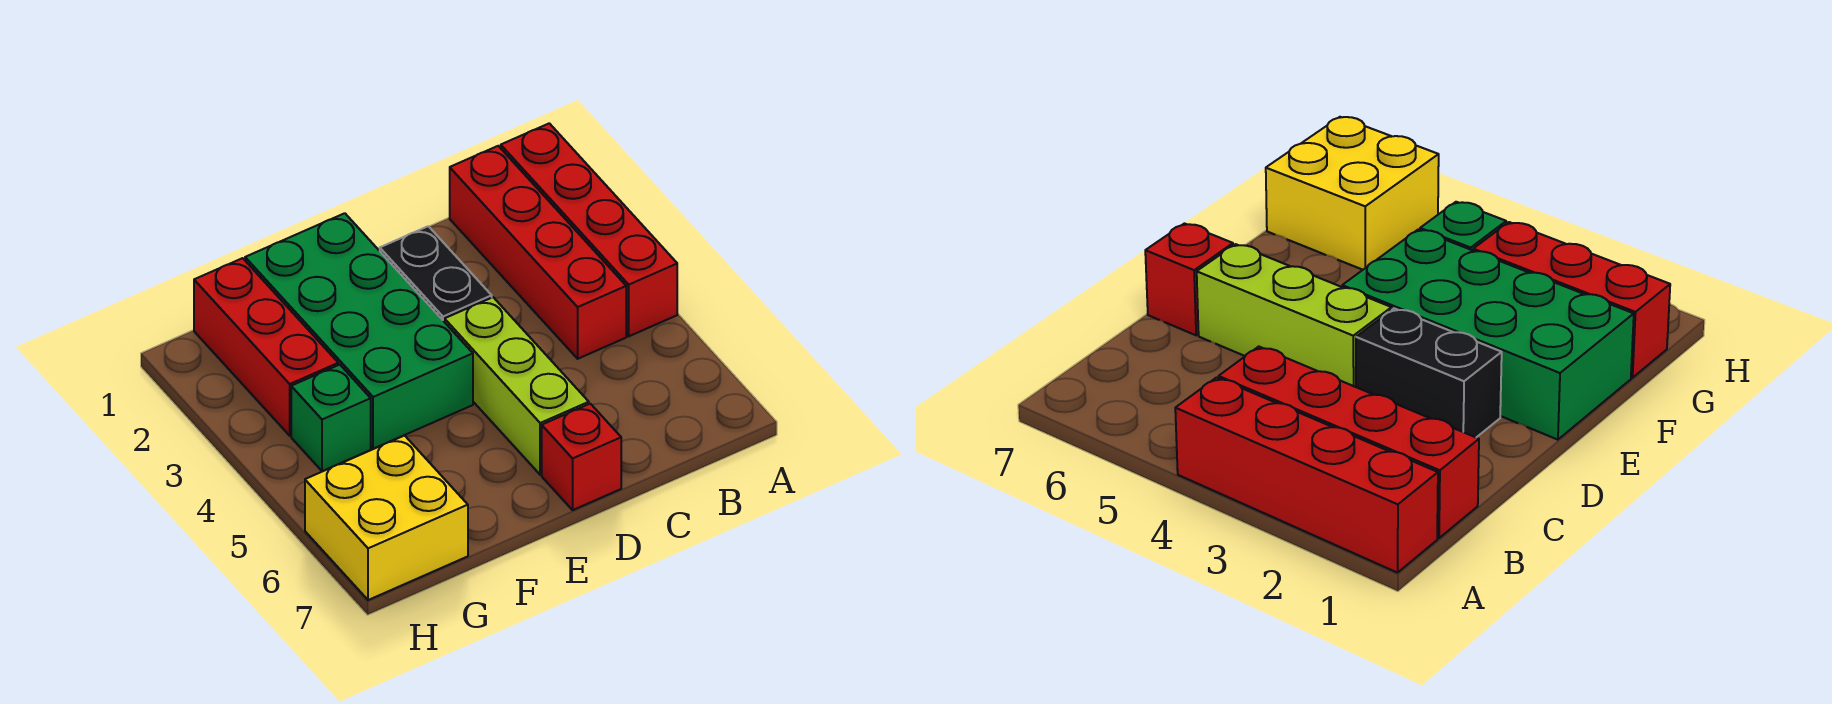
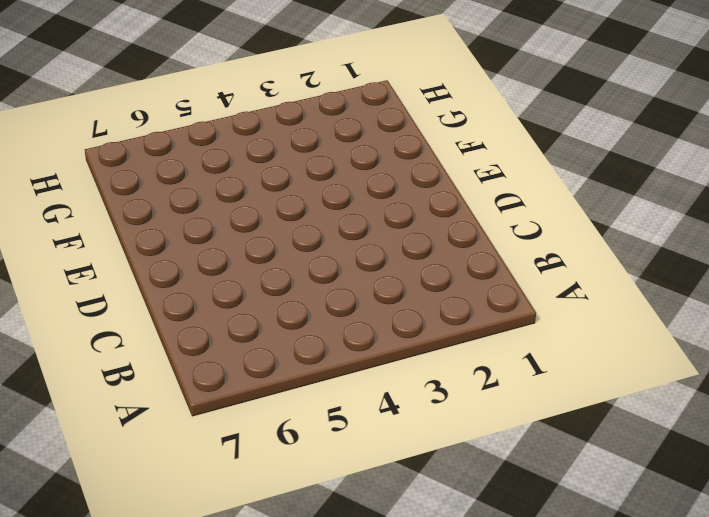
none -> red brick A1:A4 level 1
none -> red brick B1:B4 level 1

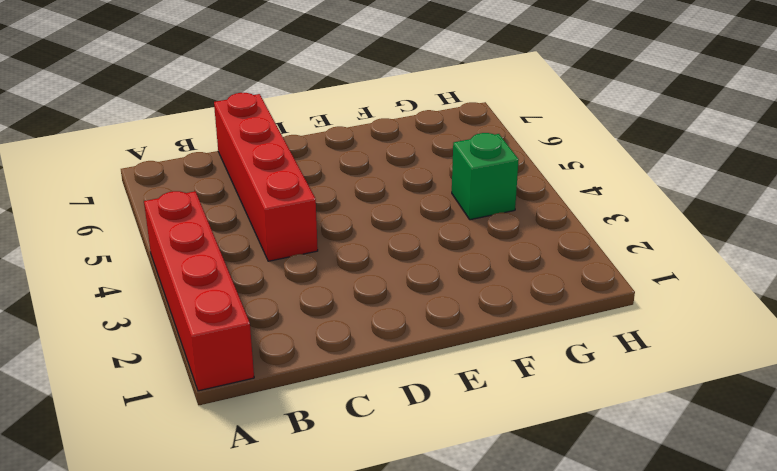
red brick C4:C7 level 1 -> red brick B1:B4 level 1
none -> black brick D2:D3 level 1
none -> lime brick D4:D6 level 1

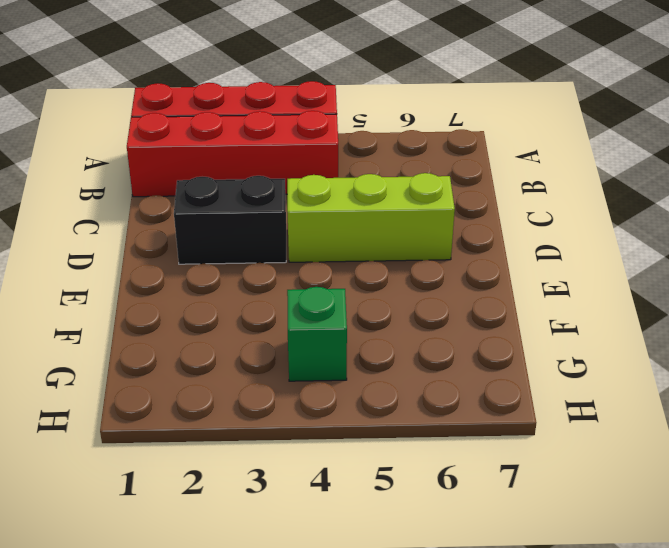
none -> red brick D7 level 1
none -> green brick E1:F4 level 1

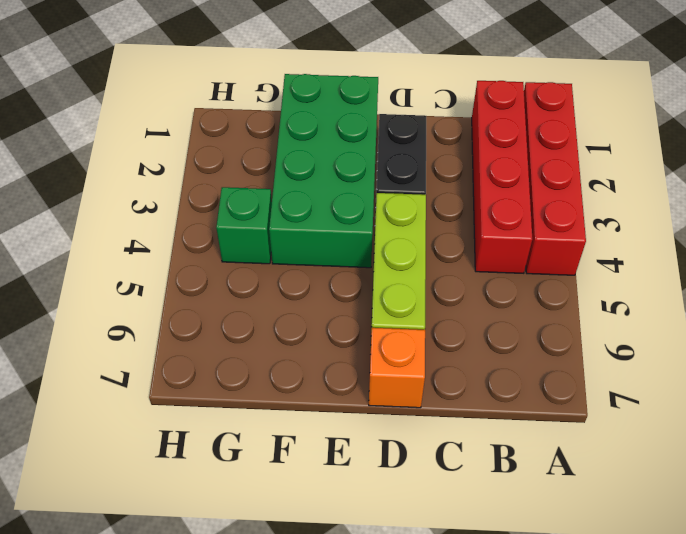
orange brick D7 level 1 -> red brick D7 level 1
none -> red brick G1:G3 level 1
none -> yellow brick G6:H7 level 1

